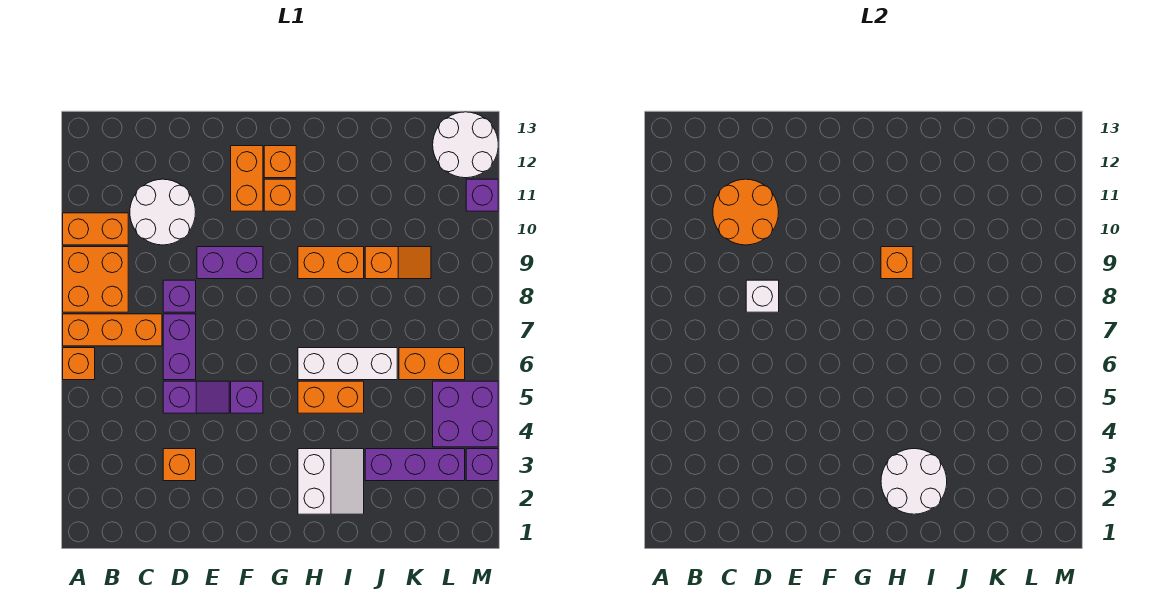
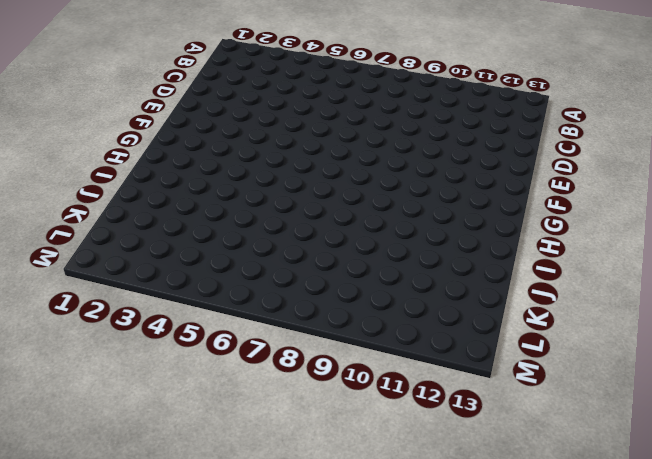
none -> orange brick A6 level 1
none -> orange brick A7:C7 level 1
none -> orange brick A8:B9 level 1

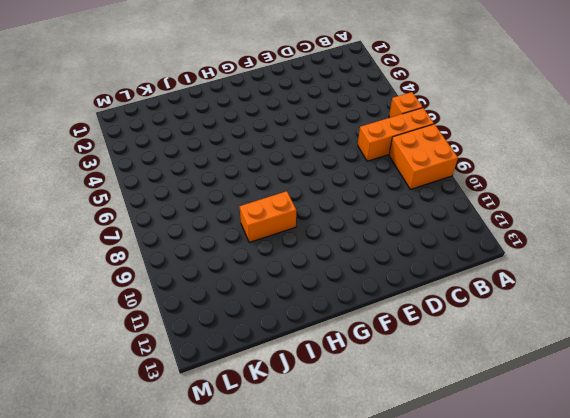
none -> orange brick A10:B10 level 1
none -> white round brick C10:D11 level 1
none -> orange brick D3 level 1

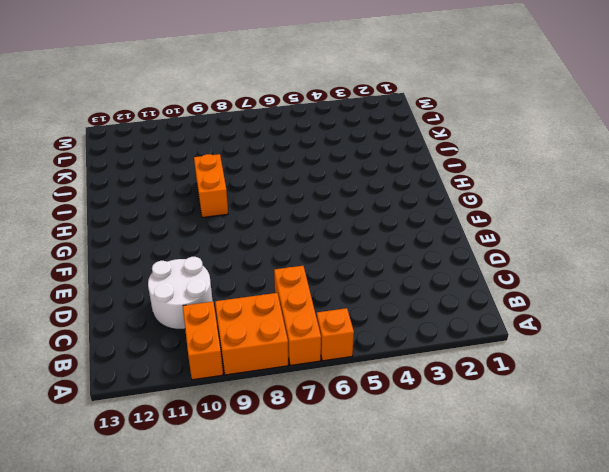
none -> orange brick D3 level 1
none -> purple slope D5:E5 level 1 top D
none -> purple brick D6:D7 level 1

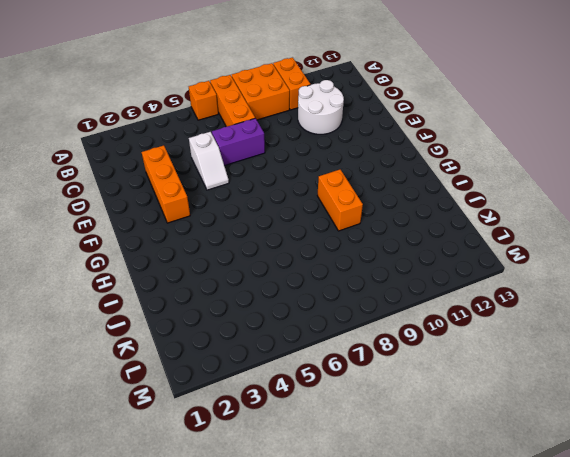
orange brick D3:F3 level 1 -> orange brick D3 level 1
white slope D5:E5 level 1 top D -> purple slope D5:E5 level 1 top D
none -> purple brick D8 level 1
none -> purple brick E9:F9 level 1
none -> purple brick F5 level 1

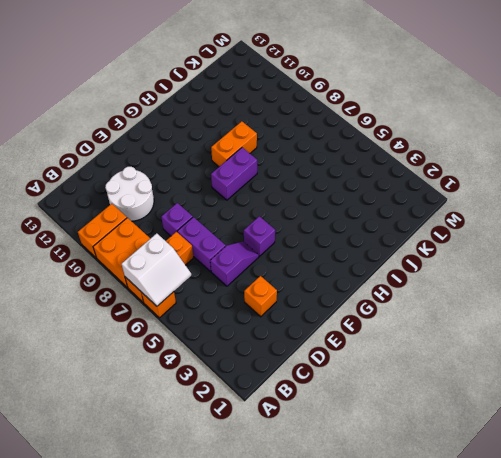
white slope A6:B7 level 2 top 7 -> white slope H2:I3 level 1 top H
purple brick G8:H8 level 1 -> purple brick E9:F9 level 1
none -> orange brick F11:F12 level 1
none -> orange brick G11 level 1
none -> orange brick G12 level 1

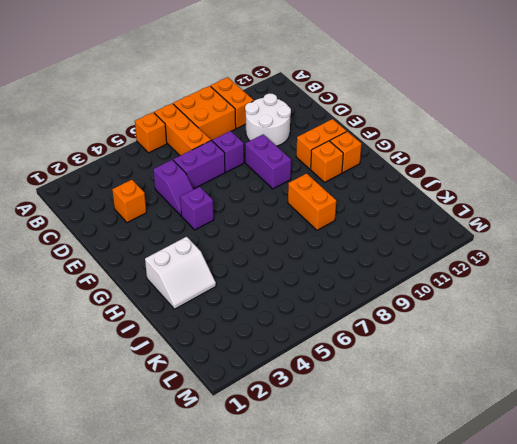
none -> orange brick H5:I5 level 1
none -> white brick H6:J6 level 1
none -> purple brick J3:L3 level 1

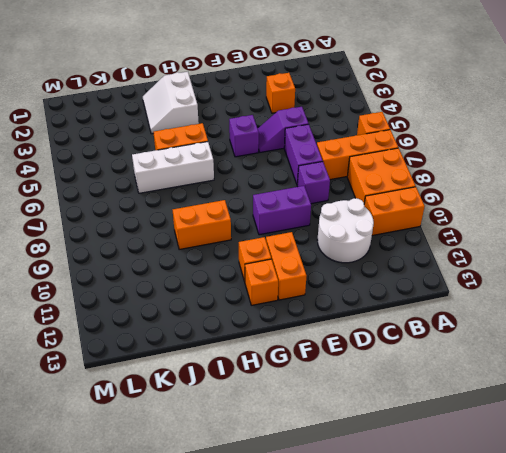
none -> purple brick J3:L3 level 1
none -> orange slope J9:K9 level 1 top J
none -> orange brick K6:L6 level 1

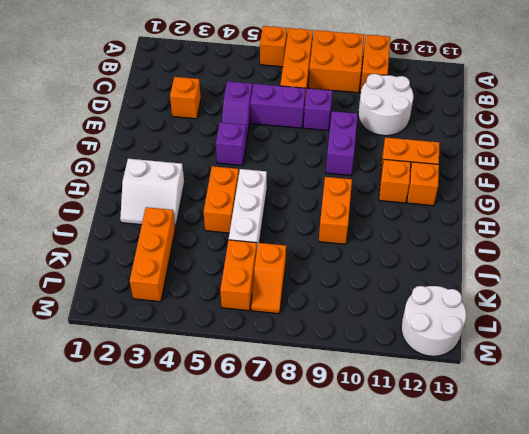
orange brick J3:L3 level 1 -> purple brick J3:L3 level 1
orange slope K7:L7 level 1 top K -> orange slope J9:K9 level 1 top J
none -> purple brick L4:M5 level 1
none -> purple brick M3 level 1
none -> purple brick M11 level 1

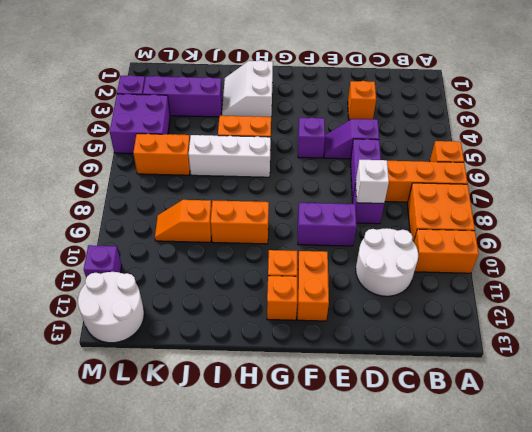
none -> orange round brick C10:D11 level 2
none -> white round brick H2:I3 level 2
none -> orange brick H9 level 2

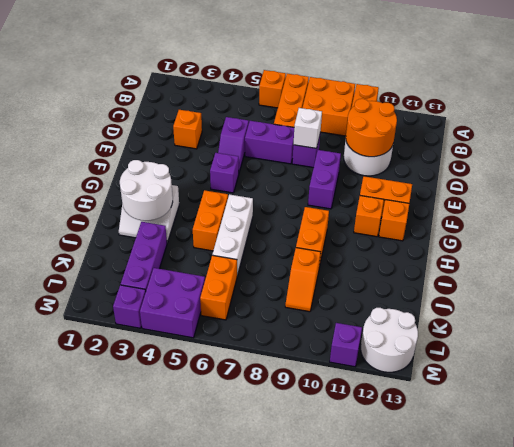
none -> orange brick H9 level 2

